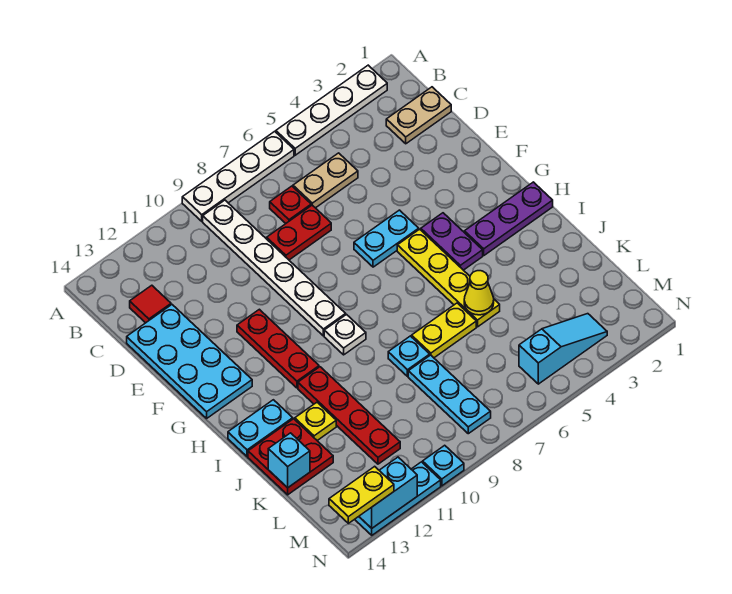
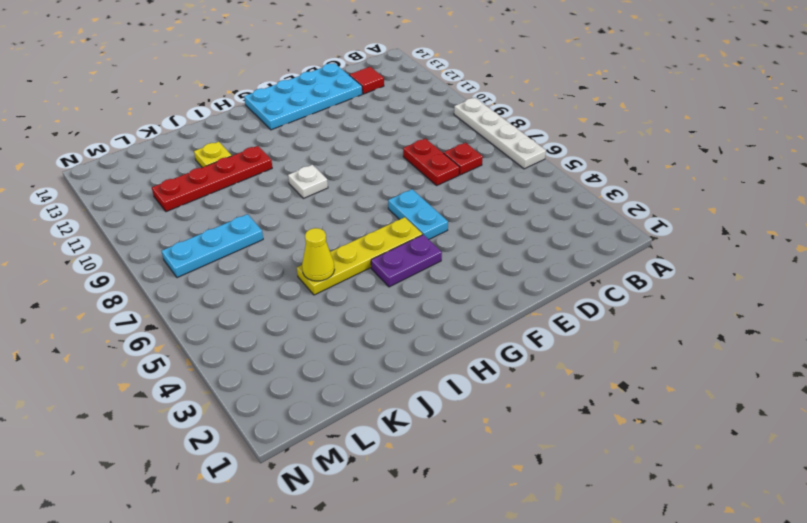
none -> white plate A2:A5 level 1
none -> white plate B9:G9 level 1
none -> tan plate C1:C2 level 1

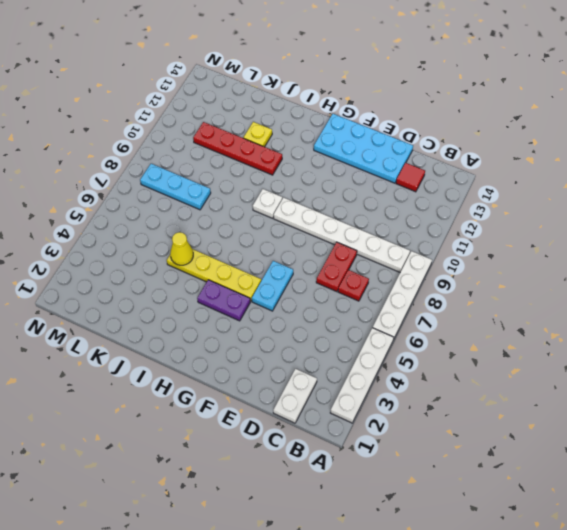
white plate C1:C2 level 1 -> tan plate C1:C2 level 1
none -> tan plate C5:C6 level 1
none -> red plate F11:H11 level 1
none -> purple plate H1:H3 level 1

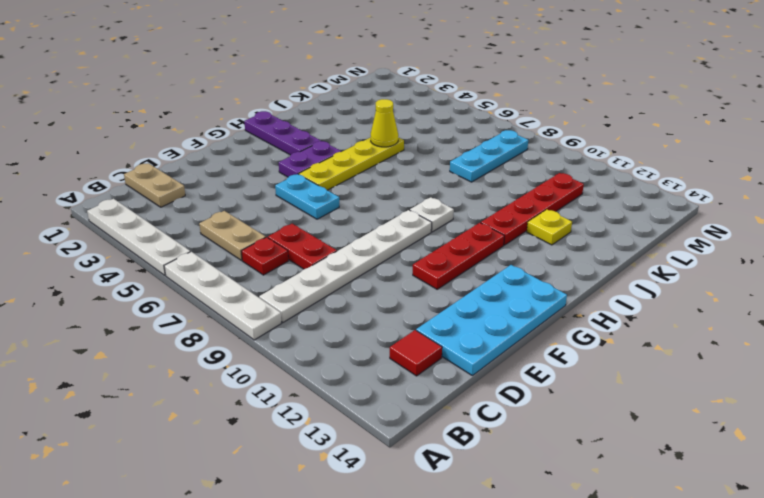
none -> cyan plate I13:I14 level 1
none -> yellow plate J6:J7 level 1
none -> cyan plate J8 level 1

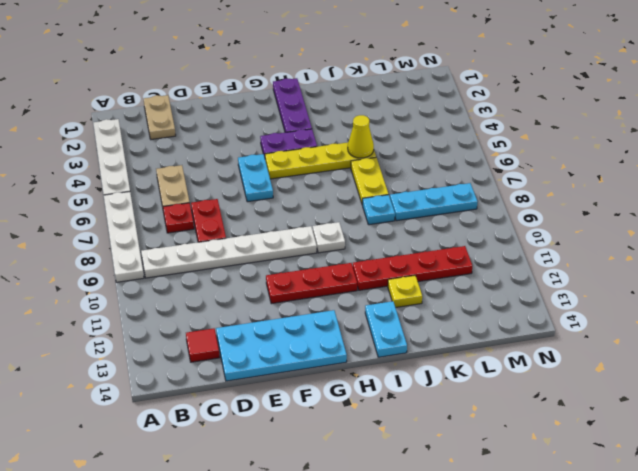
none -> red plate J13:K14 level 1
none -> cyan slope M3:M5 level 1 top 5
none -> cyan plate N10 level 1

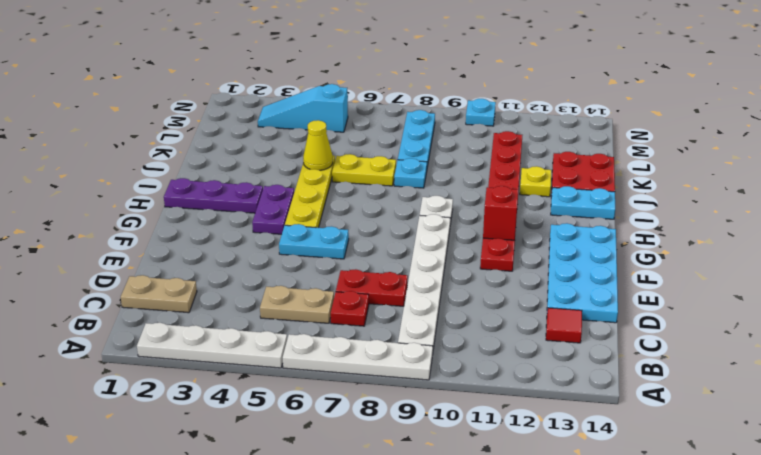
red brick G11 level 2 -> none
none -> cyan plate N11:N13 level 1
none -> cyan brick K14 level 2
none -> cyan brick N12:N13 level 2

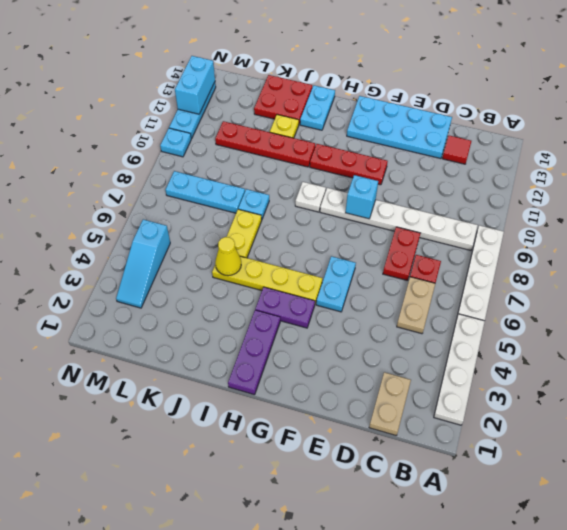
cyan brick F9 level 2 -> cyan brick K14 level 2
none -> yellow plate N13:N14 level 3

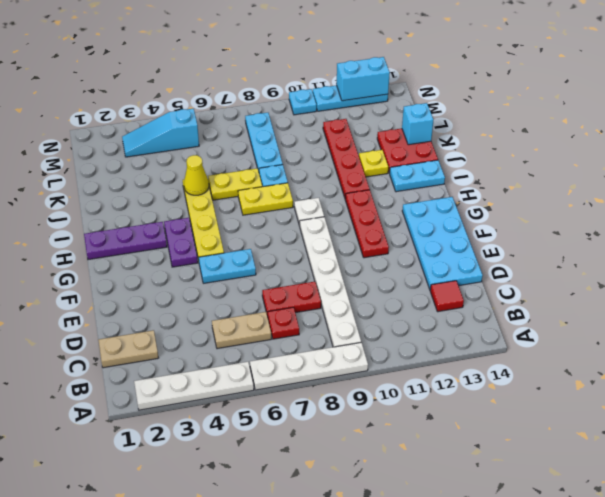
yellow plate I7:I8 level 1 -> yellow plate N13:N14 level 3

